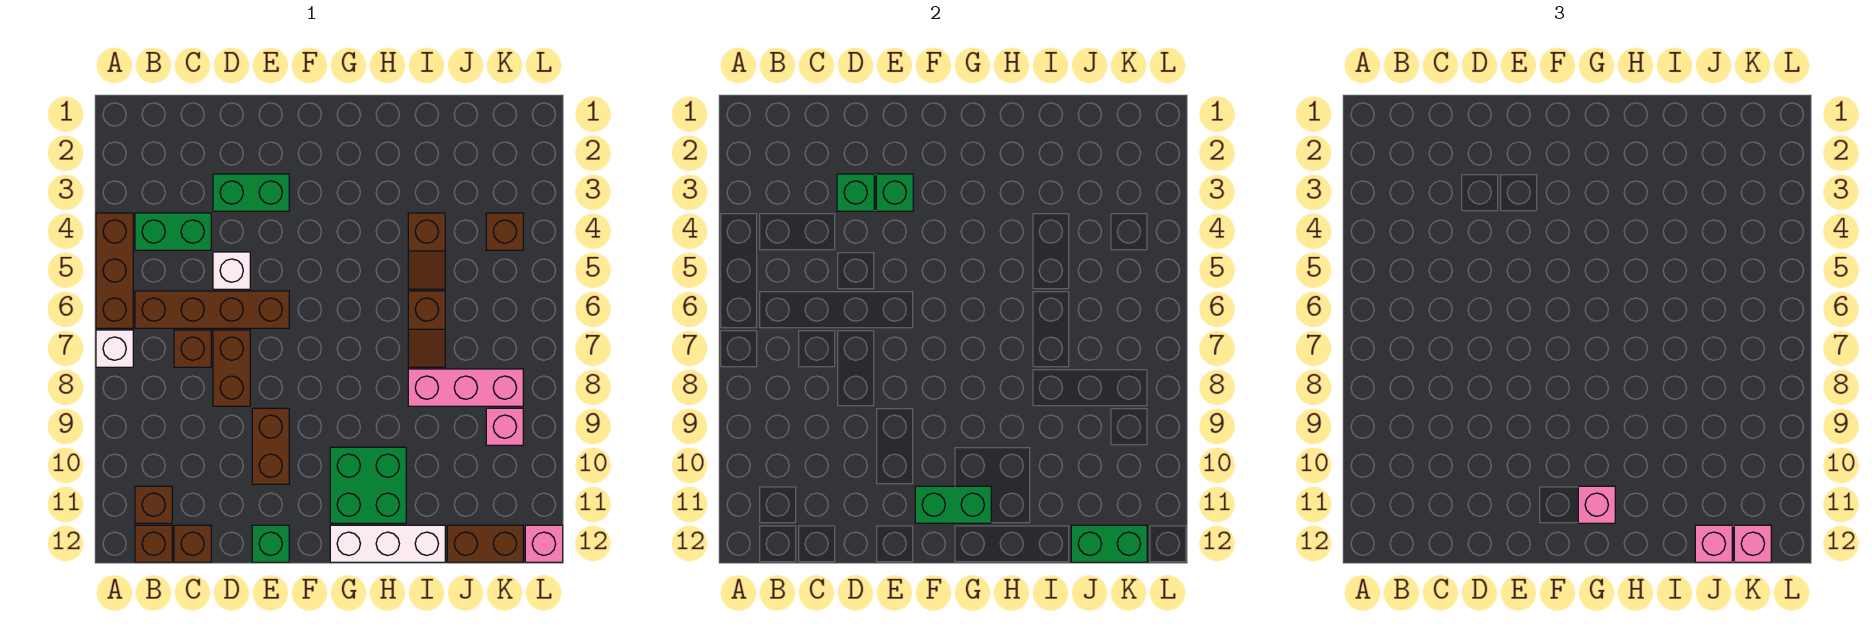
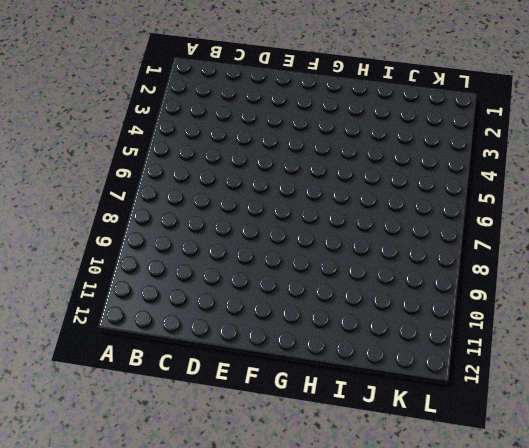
none -> brown brick A4:A6 level 1
none -> white brick A7 level 1
none -> green brick B4:C4 level 1

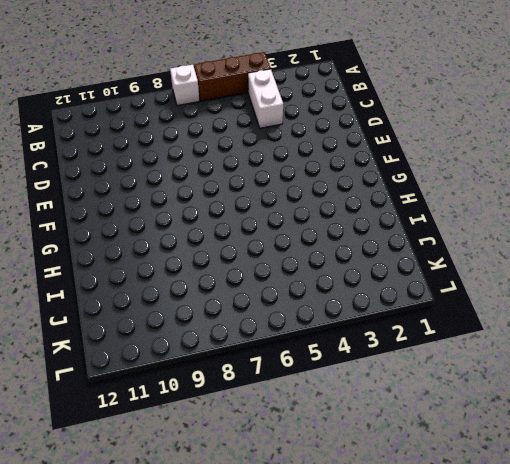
white brick B4:C4 level 1 -> green brick B4:C4 level 1
none -> brown brick B6:E6 level 1
none -> brown brick B11 level 1
none -> brown brick B12 level 1

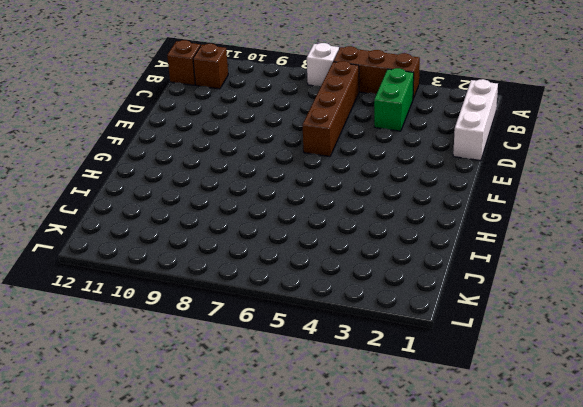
white brick B1:D1 level 1 -> white brick G12:I12 level 1
none -> brown brick C7 level 1
none -> brown brick C12 level 1
none -> green brick D3:E3 level 1

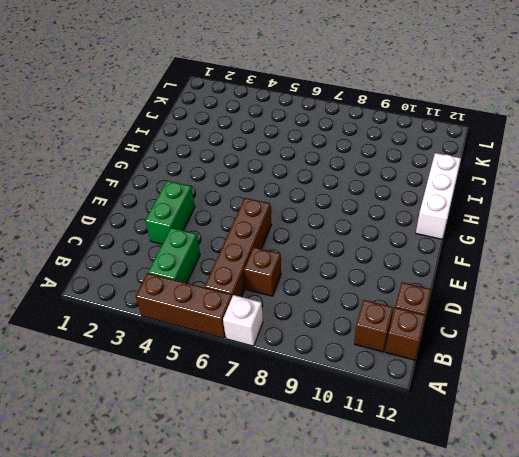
none -> white brick D5 level 1
none -> brown brick D7:D8 level 1
none -> brown brick E9:E10 level 1

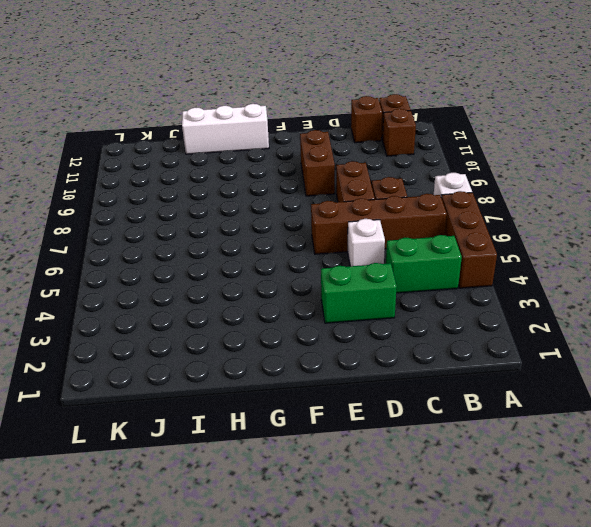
none -> green brick E12 level 1
none -> green brick G10:H11 level 1
none -> brown slope I4:I5 level 1 top 4

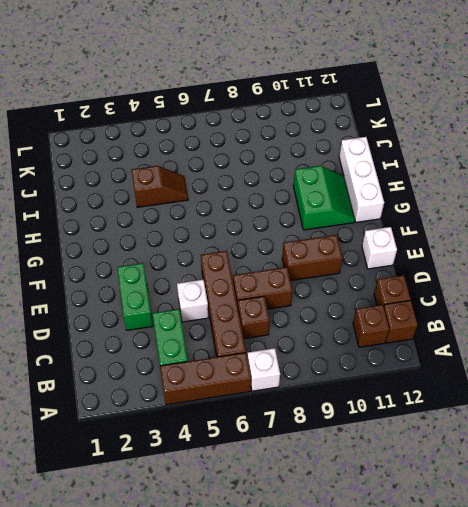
white brick E12 level 1 -> green brick E12 level 1
green slope G10:H11 level 1 top 10 -> green brick G10:H11 level 1
none -> brown slope I6:I7 level 1 top 6
none -> pink brick I8:K8 level 1
none -> brown brick J12:K12 level 1

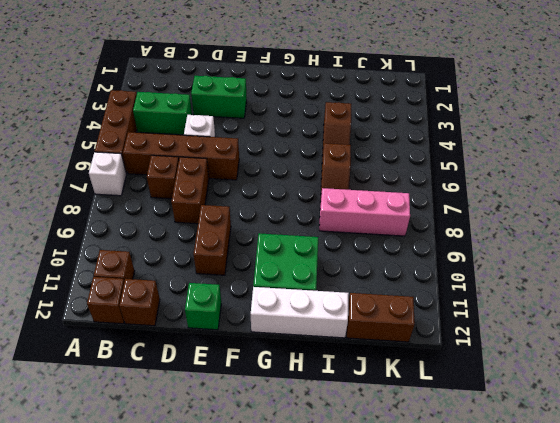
none -> brown brick K4 level 1
none -> pink brick K9 level 1
none -> pink brick L12 level 1

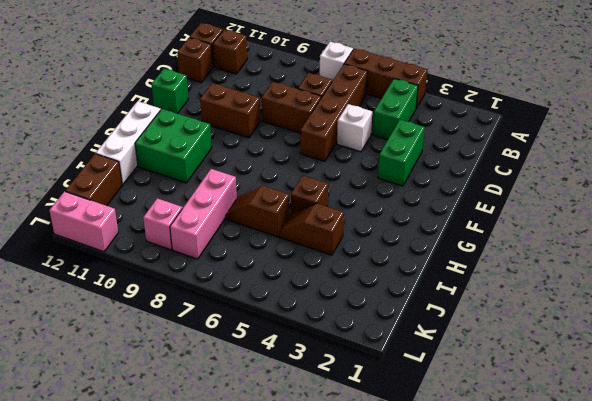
brown brick H5 level 1 -> brown brick K4 level 1
pink brick L11:L12 level 1 -> pink brick L12 level 1
none -> green brick D3 level 2
none -> green brick E3 level 2
none -> green brick F11:G11 level 2

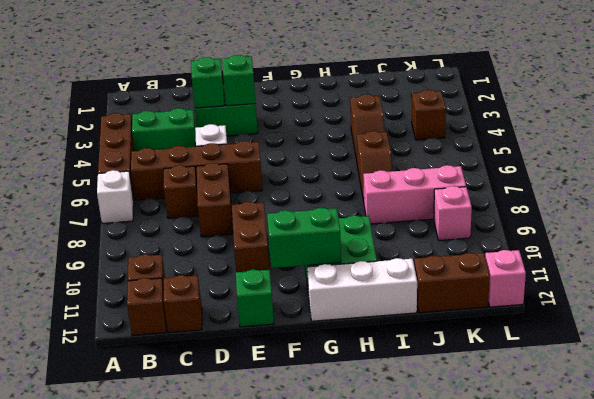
none -> green brick J12:K12 level 2
none -> pink brick G11 level 3
none -> pink brick J12 level 3

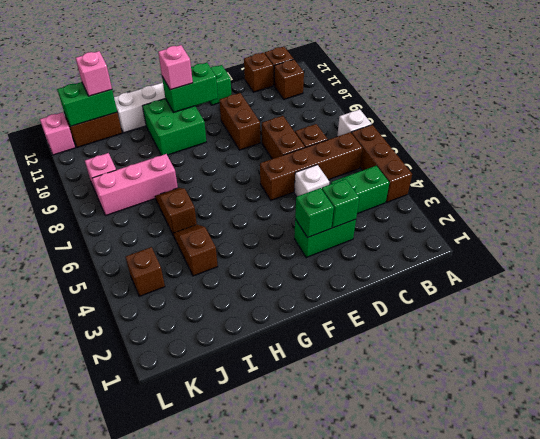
none -> pink brick K12 level 3

